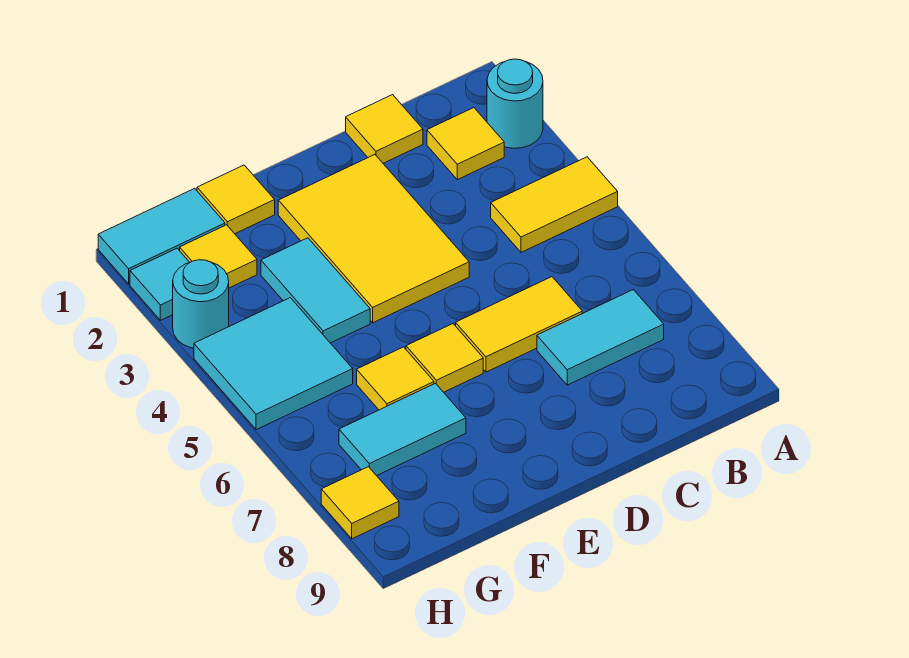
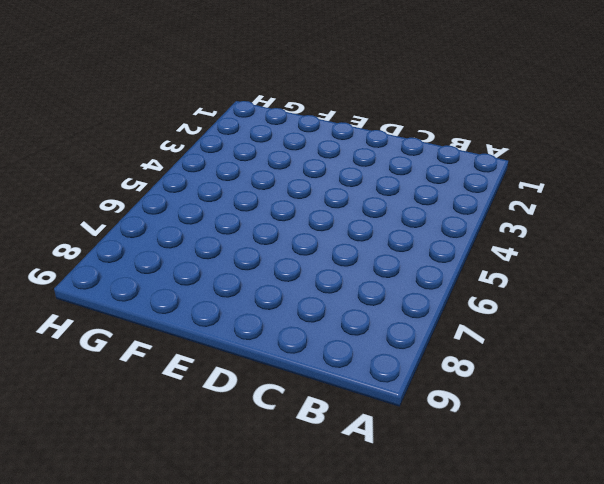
none -> cyan round brick A2 level 1
none -> yellow tile A4:B4 level 1
none -> yellow tile B2 level 1

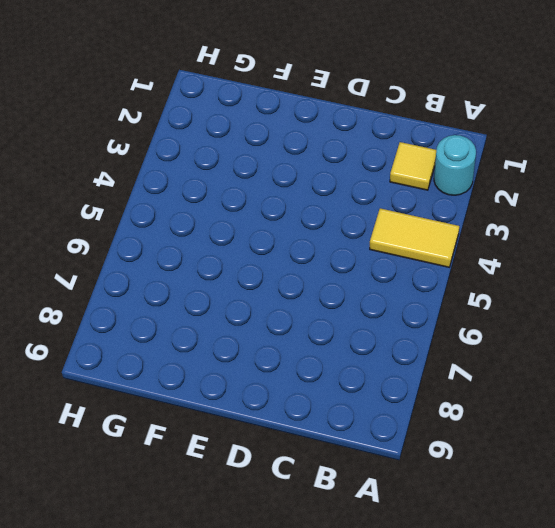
none -> cyan tile B7:C7 level 1
none -> yellow tile C1 level 1
none -> yellow tile C6:D6 level 1

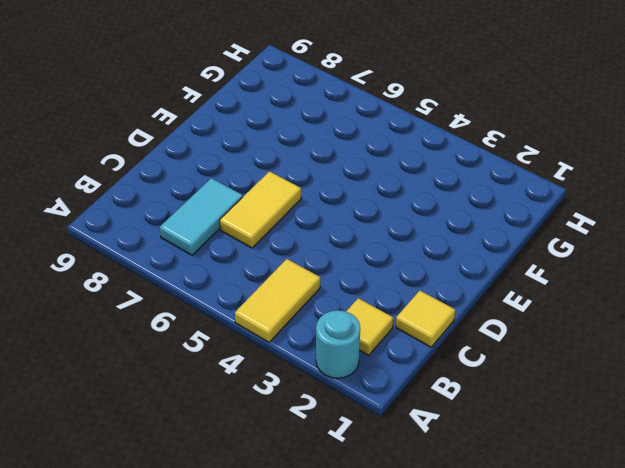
none -> yellow tile D2:E4 level 1
none -> yellow tile E6 level 1
none -> yellow tile F1 level 1

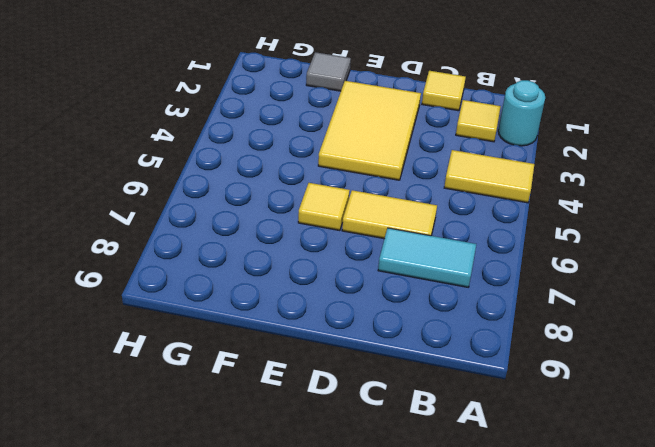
grey tile F1 level 1 -> yellow tile F1 level 1
none -> cyan tile F3:F4 level 1
none -> yellow tile F6 level 1
none -> cyan tile F7:G7 level 1

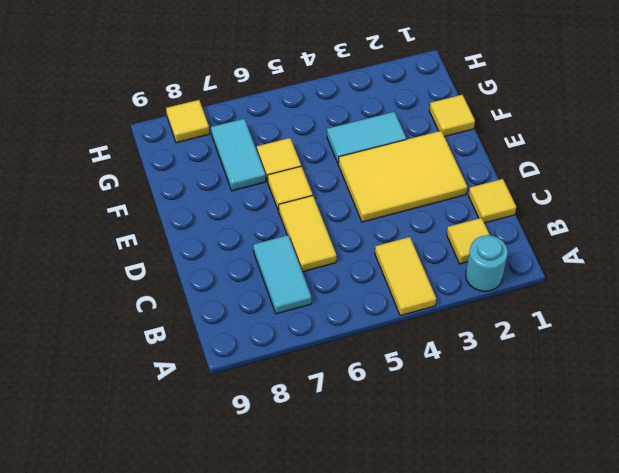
none -> cyan tile G1:H1 level 1
none -> yellow tile G2 level 1
none -> cyan tile G4:H5 level 1

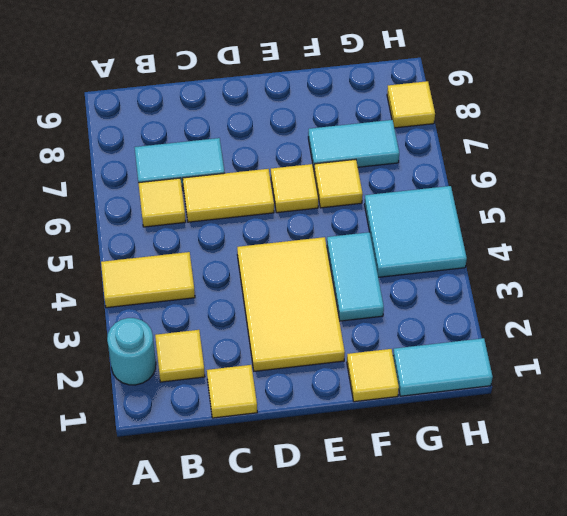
yellow tile B6 level 1 -> yellow tile G2 level 1
none -> cyan tile H2 level 1
none -> cyan round brick H3 level 1

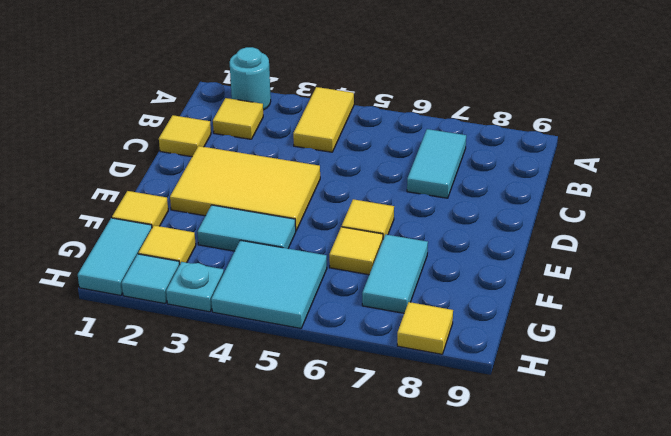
cyan plate H3 level 1 -> cyan round brick H3 level 1
none -> yellow tile C6:D6 level 1

